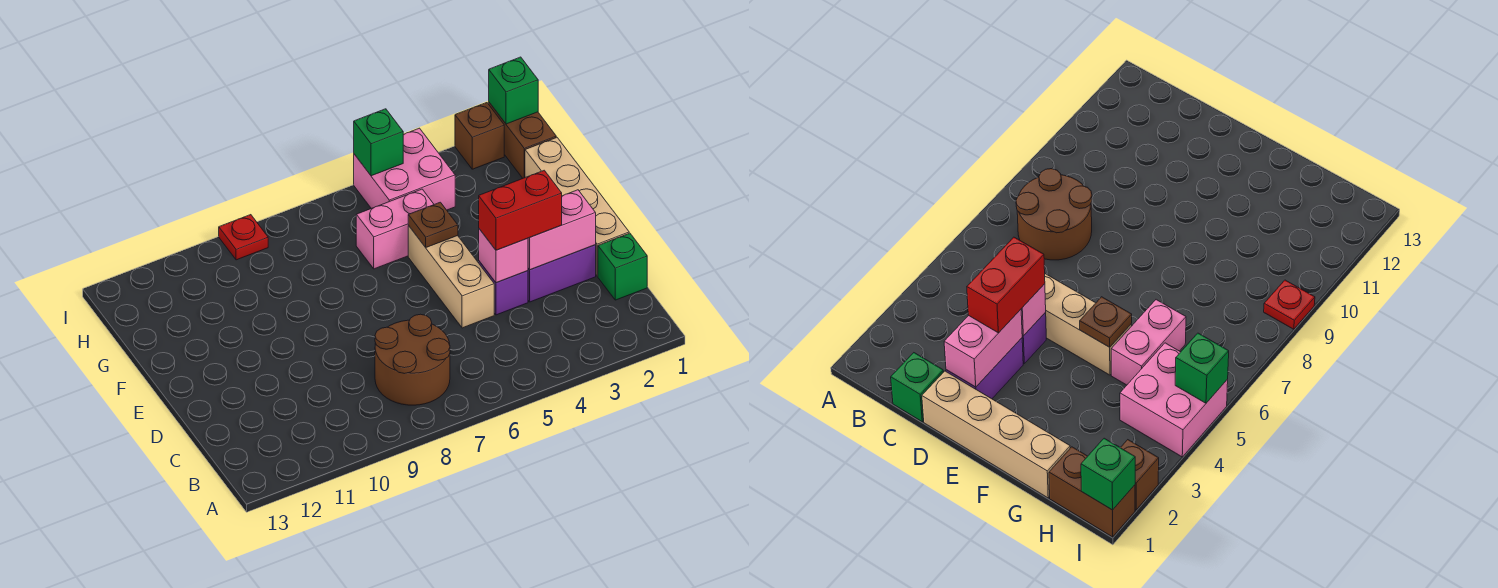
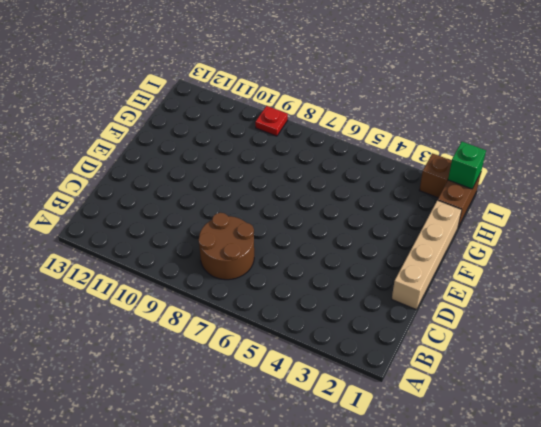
none -> green brick C1 level 1
none -> purple brick D2:D3 level 1
none -> purple brick D4 level 1

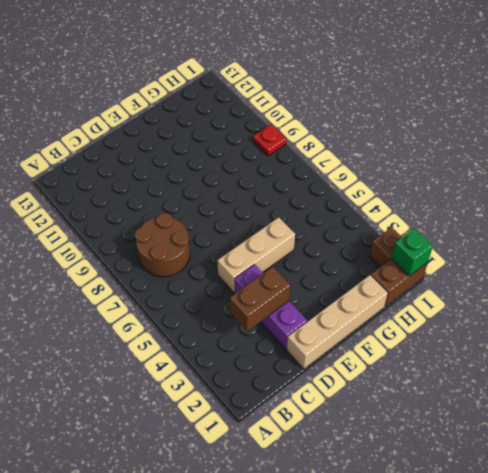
brown brick C3:D3 level 2 -> pink brick D2:D3 level 2
none -> green brick C1 level 1
none -> pink brick G5:G6 level 1
none -> pink brick H4:I5 level 1

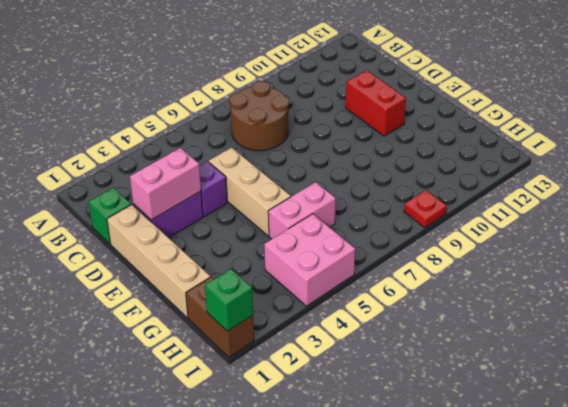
red brick D11:E11 level 1 -> red brick D3:D4 level 3
none -> brown brick I2 level 1
none -> pink brick D4 level 2
none -> brown plate F5 level 2

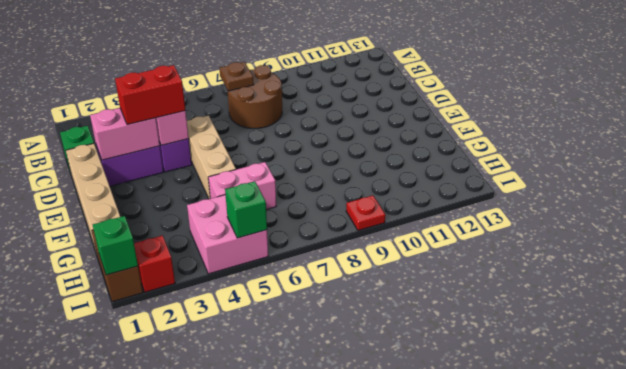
brown plate B7 level 2 -> brown plate F5 level 2
red brick I2 level 1 -> brown brick I2 level 1

